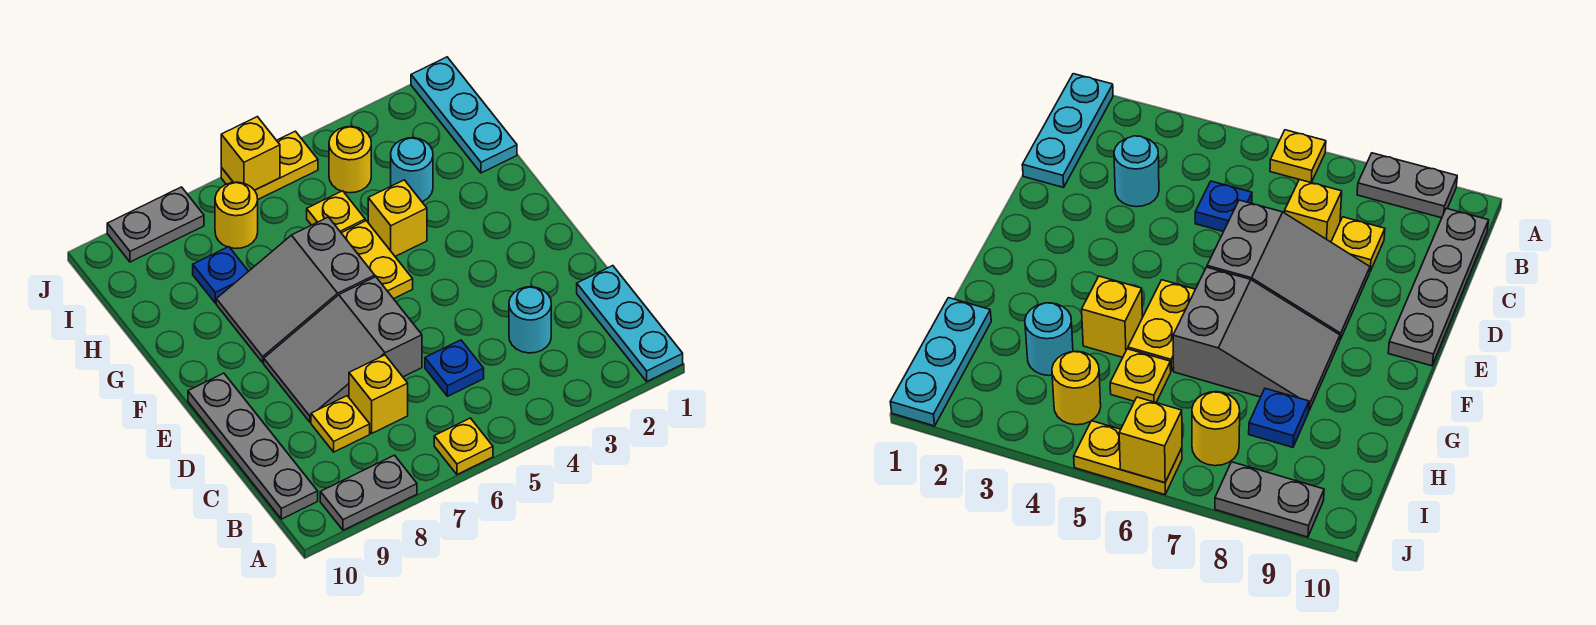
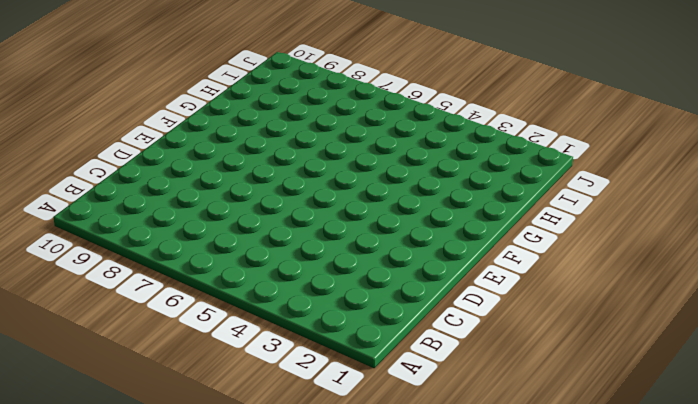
none -> cyan plate A1:C1 level 1
none -> yellow plate A6 level 1
none -> grey plate A8:A9 level 1

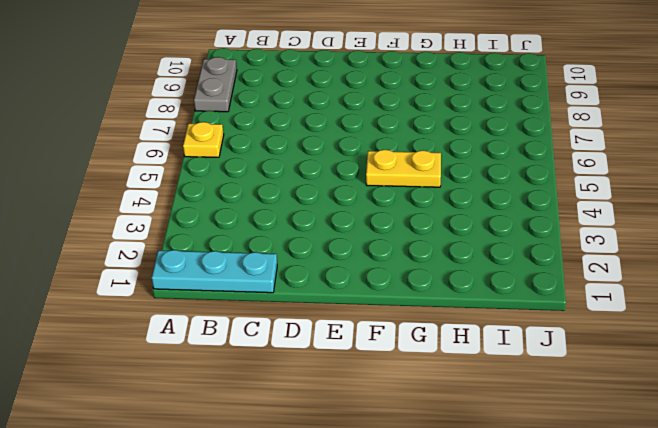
none -> grey plate B10:E10 level 1
none -> cyan round brick C3 level 1
none -> blue plate C5 level 1

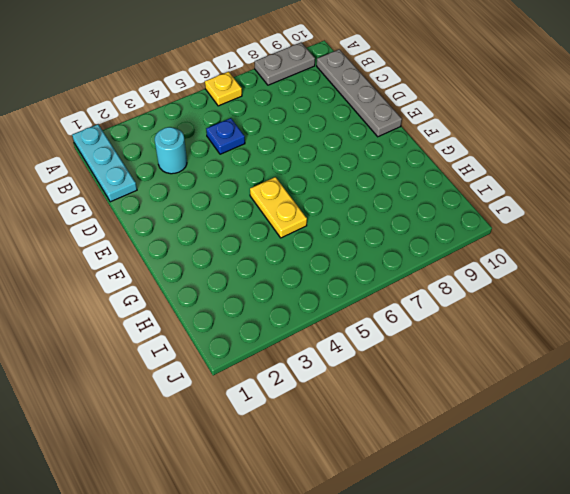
none -> yellow brick C7 level 1
none -> yellow plate C8 level 1
none -> grey slope D6:E8 level 1 top 6

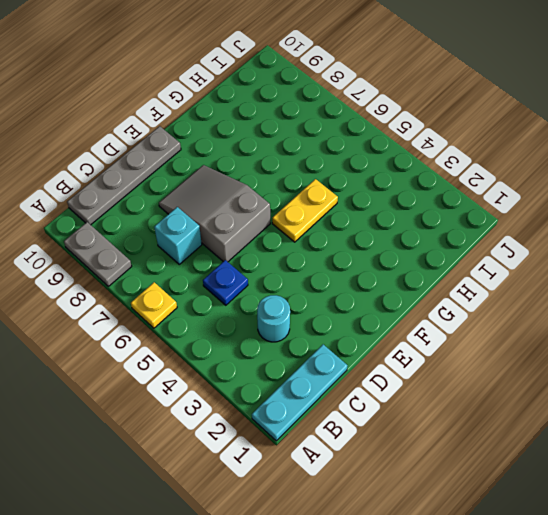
cyan brick C7 level 1 -> yellow brick C7 level 1
none -> yellow plate C8 level 1
none -> grey slope F6:G8 level 1 top 6
none -> yellow brick G4 level 1

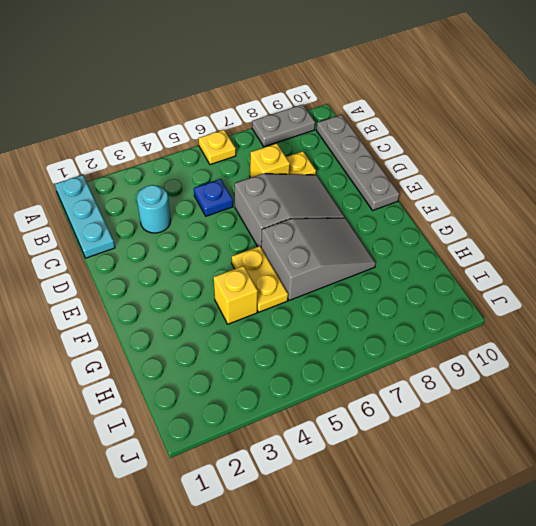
none -> cyan plate H1:J1 level 1
none -> cyan round brick H3 level 1
none -> yellow plate H5 level 1

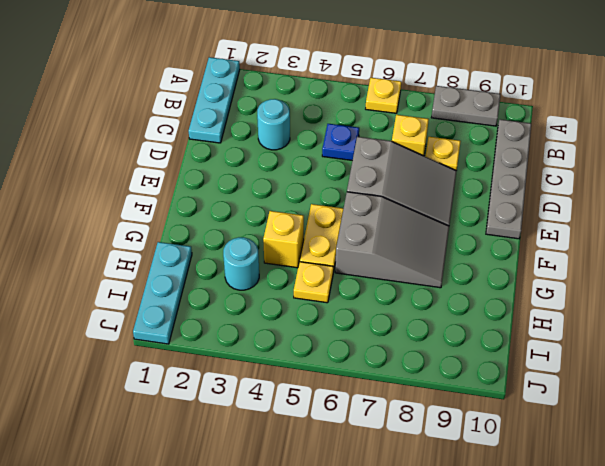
none -> blue plate H8 level 1
none -> yellow round brick I4 level 1
none -> yellow round brick I7 level 1

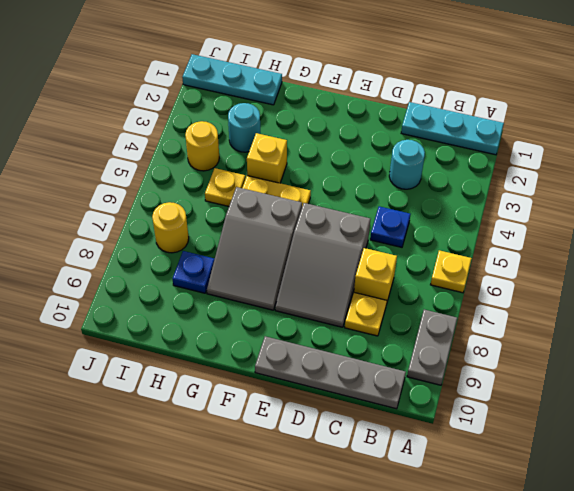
none -> yellow plate J5:J6 level 1
none -> grey plate J8:J9 level 1
none -> yellow brick J6 level 2

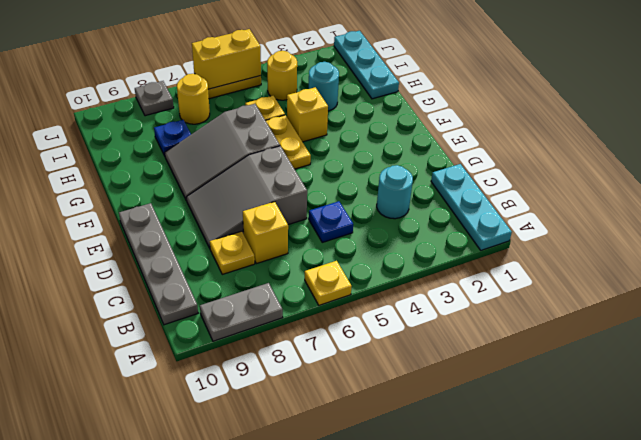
yellow brick J5:J6 level 2 -> yellow brick J6 level 2
grey plate J8 level 1 -> grey plate J8:J9 level 1

